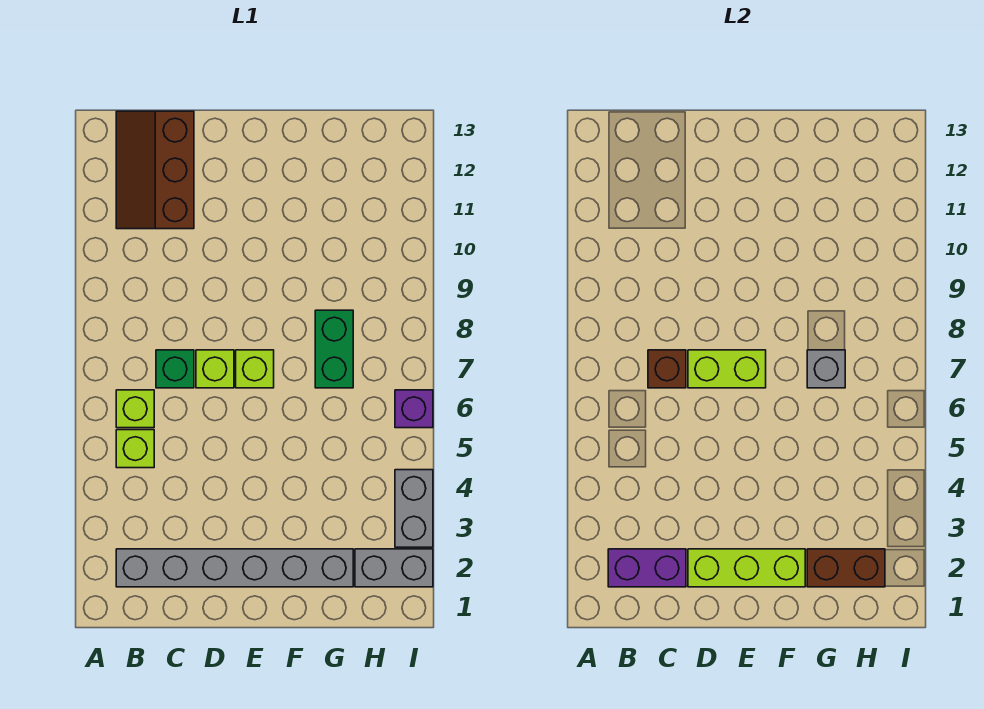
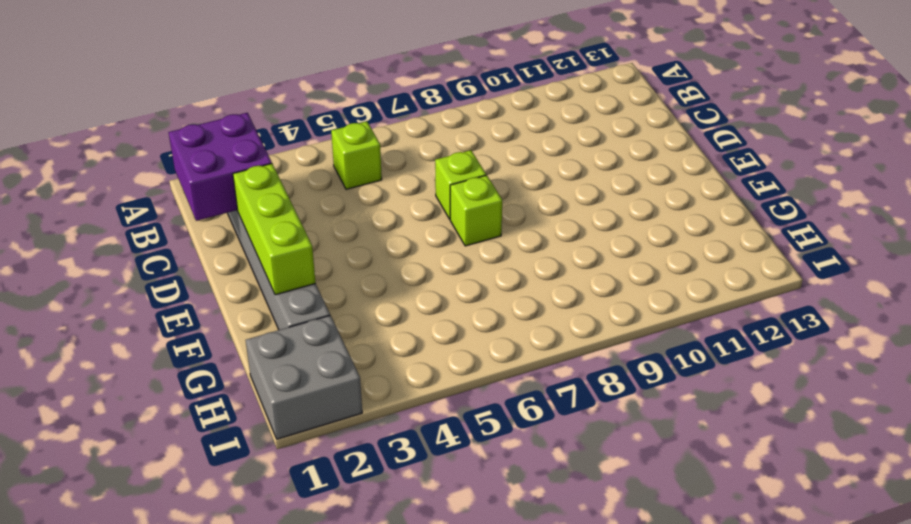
purple brick B1:C2 level 2 -> purple brick B2:C2 level 2
grey brick H1:I2 level 1 -> grey brick H2:I2 level 1
none -> lime brick B6 level 1
none -> brown slope B11:C13 level 1 top C
none -> green brick C7 level 1

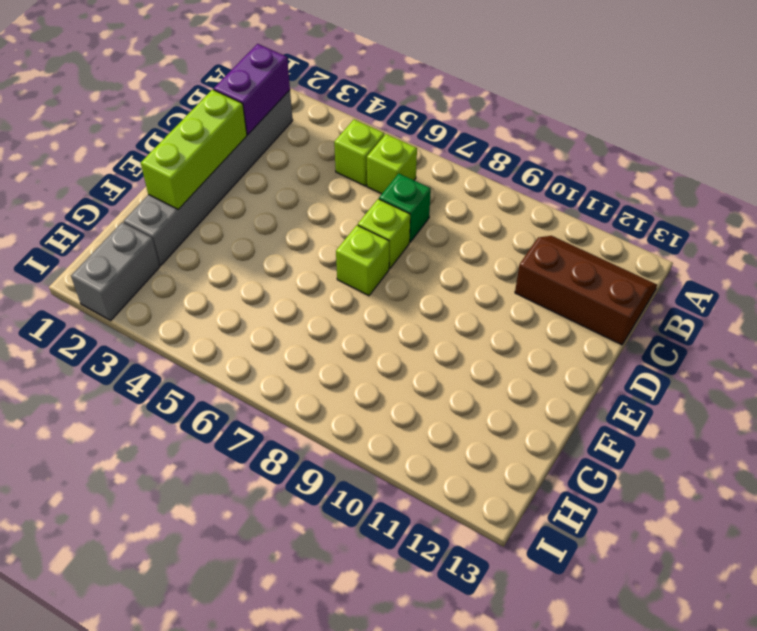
none -> green brick G7:G8 level 1
none -> grey brick I3:I4 level 1
none -> purple brick I6 level 1

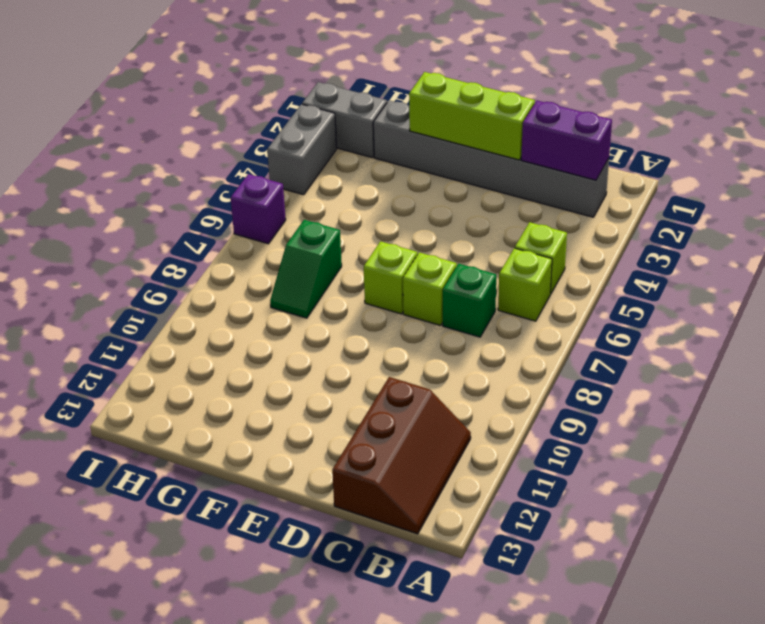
green slope G7:G8 level 1 top 7 -> green brick G7:G8 level 1
none -> brown brick C7 level 2
none -> lime brick D7:E7 level 2
none -> brown brick G2:H2 level 2

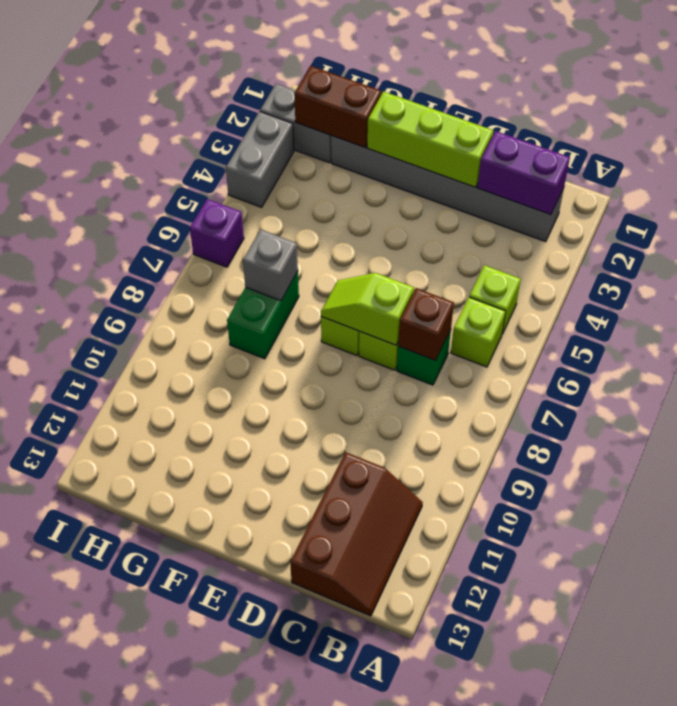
lime slope D7:E7 level 2 top D -> lime brick D7:E7 level 2

